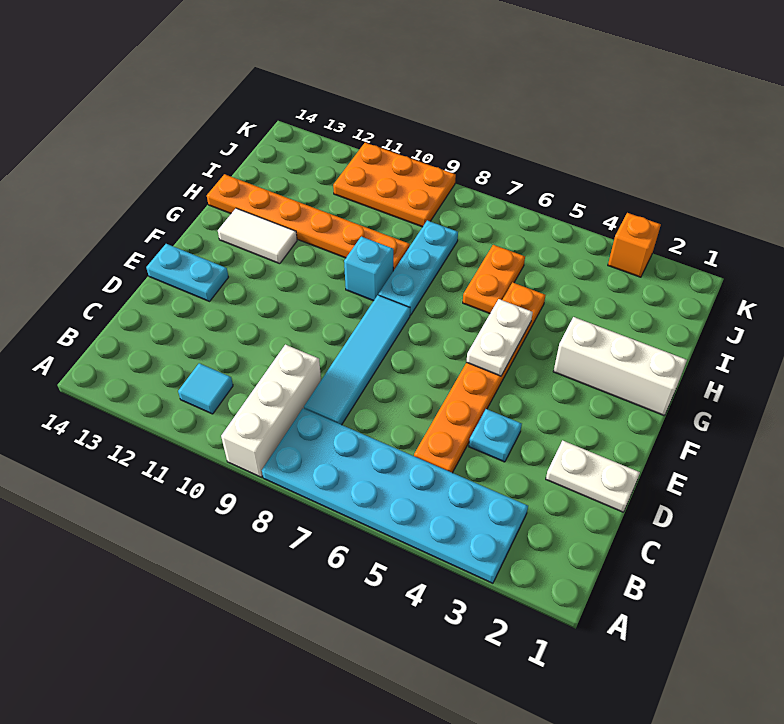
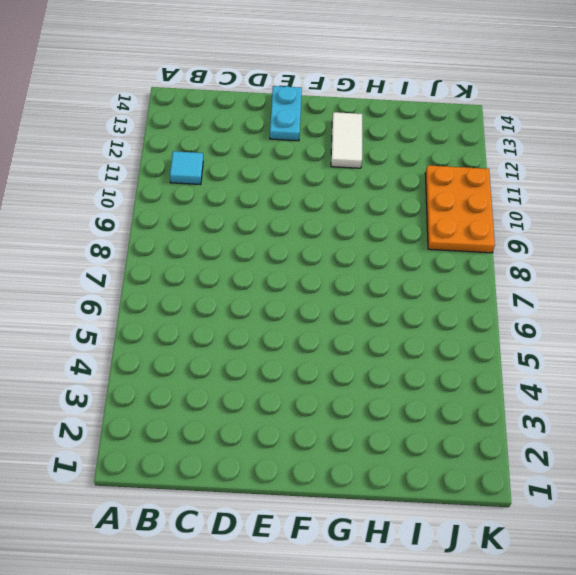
none -> cyan plate A3:B8 level 1
none -> white brick A9:C9 level 1
none -> orange plate C5:H5 level 1

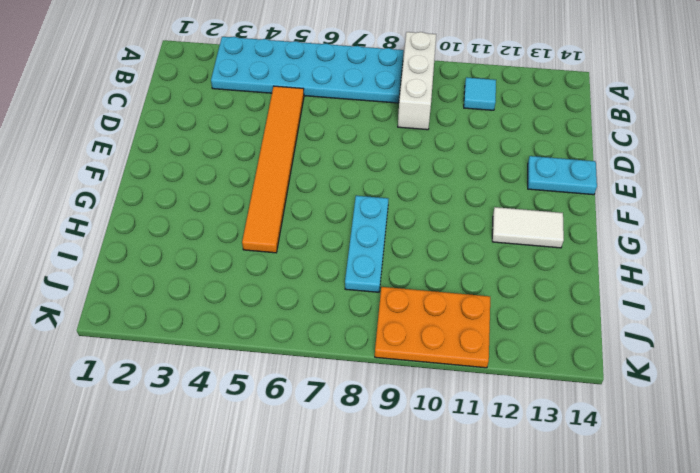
orange tile C5:H5 level 1 -> orange plate C5:H5 level 1
none -> cyan tile C8:F8 level 1
none -> white plate D1:D2 level 1
none -> cyan plate D4 level 1

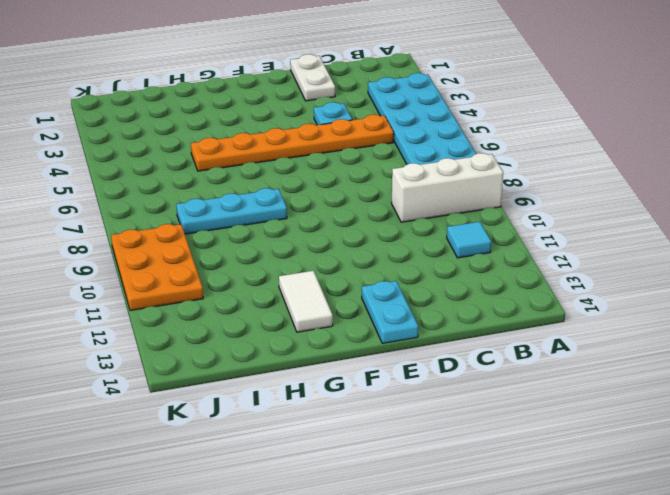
none -> cyan tile C8:F8 level 1
none -> white brick G1:G3 level 1
none -> cyan brick G9 level 1

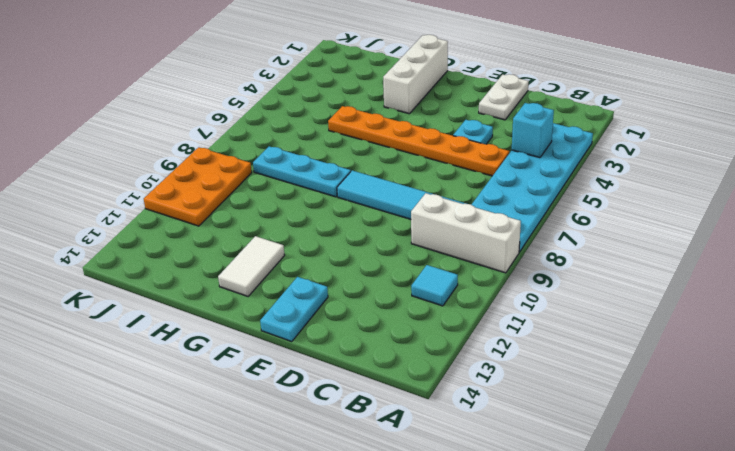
cyan brick B4 level 2 -> cyan brick G9 level 1
none -> orange plate H6:I6 level 1
none -> orange plate H9:H14 level 1
none -> orange brick K3 level 1

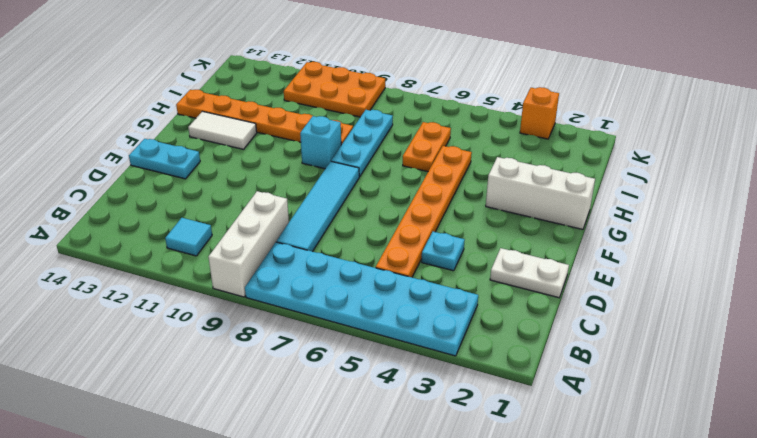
none -> white plate F5:G5 level 2

